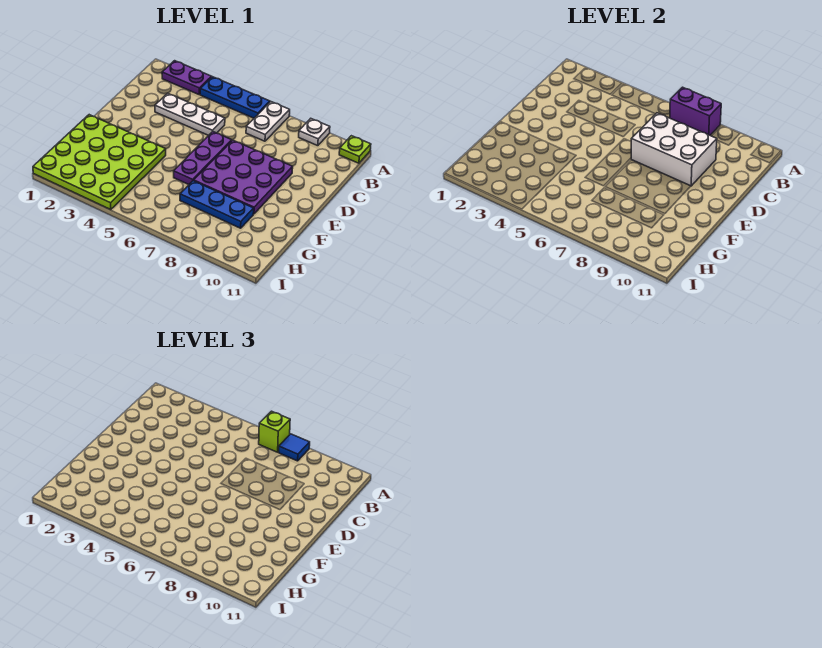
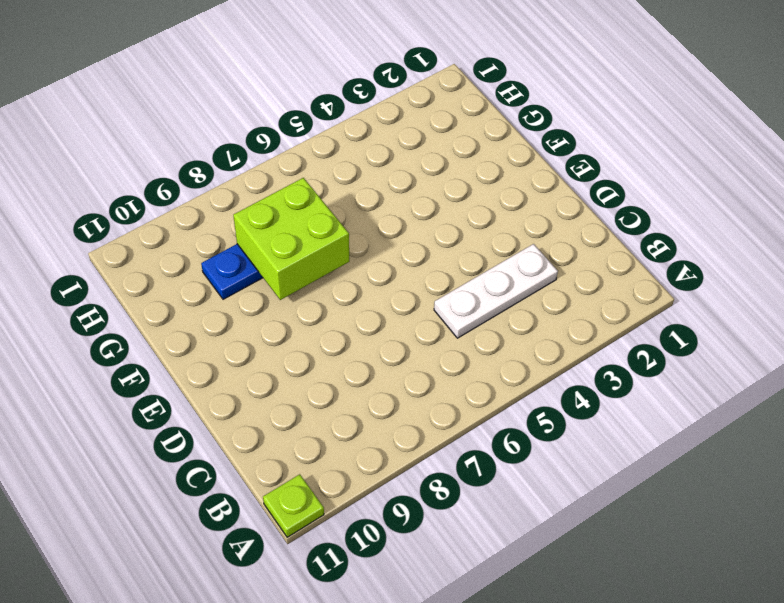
lime brick F7:G8 level 2 -> none
none -> purple plate A2:A3 level 1
none -> blue plate A4:A6 level 1
none -> white plate A7:B7 level 1

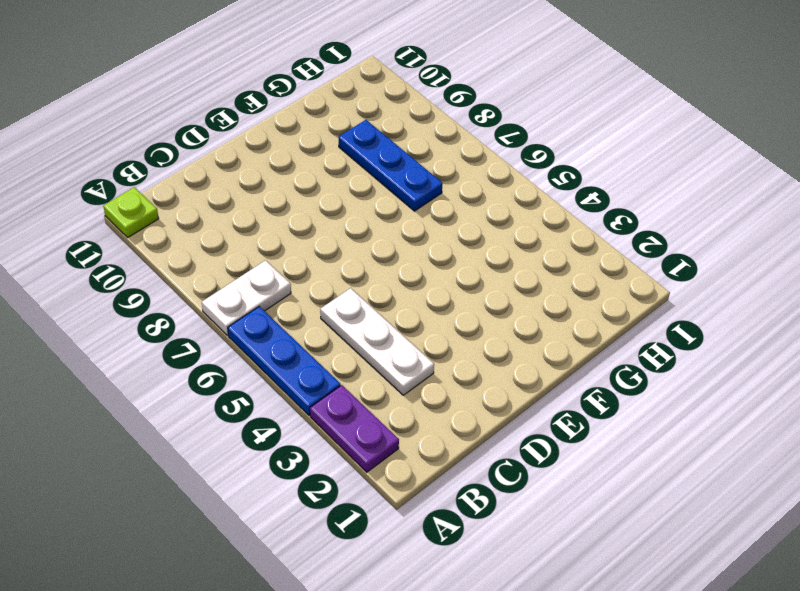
none -> white plate A9 level 1
none -> purple plate D6:F6 level 1
none -> purple plate D7:F9 level 1

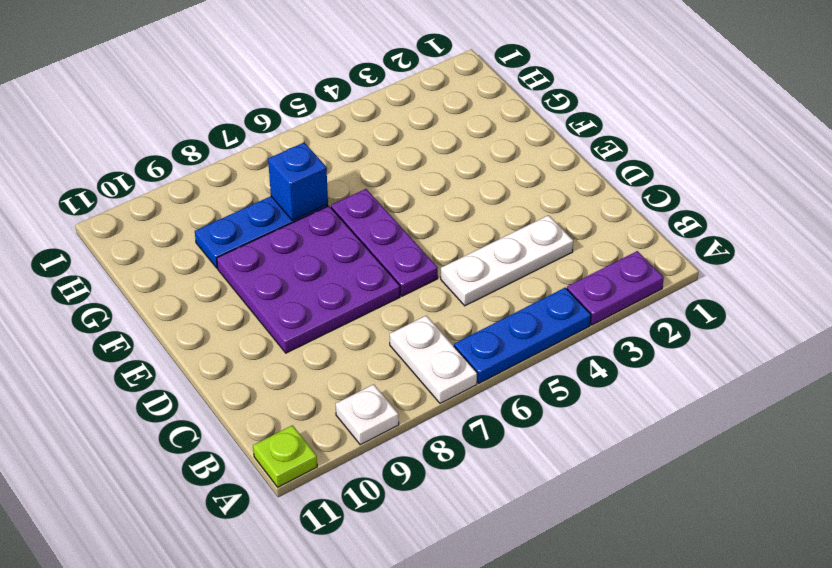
blue brick G7 level 2 -> none
none -> lime plate F1:I4 level 1
none -> purple brick A7:A8 level 2
none -> white brick C7:D9 level 2

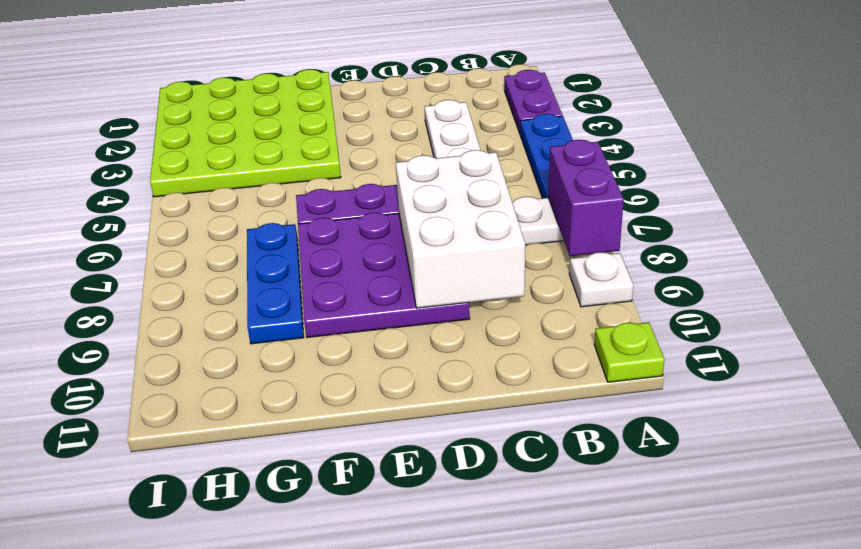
none -> lime brick A7 level 3
none -> blue tile A8 level 3

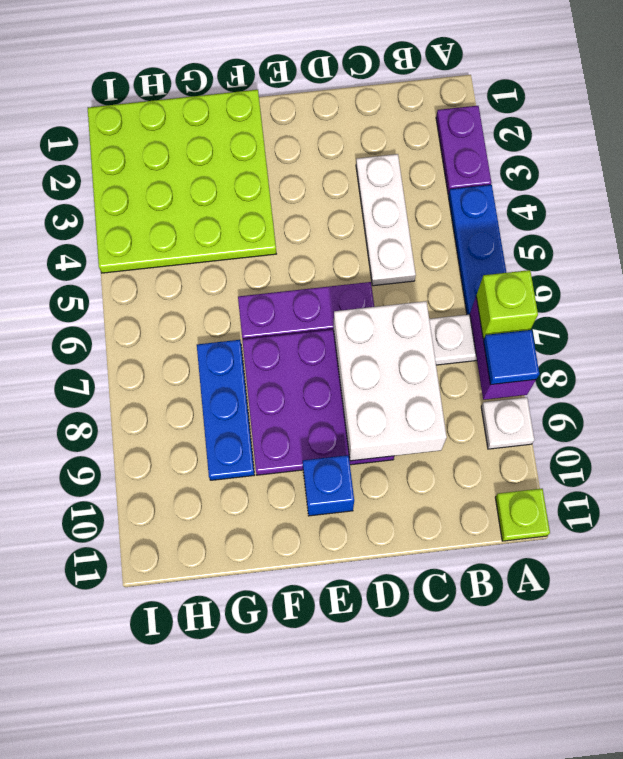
blue brick E10 level 1 -> none

